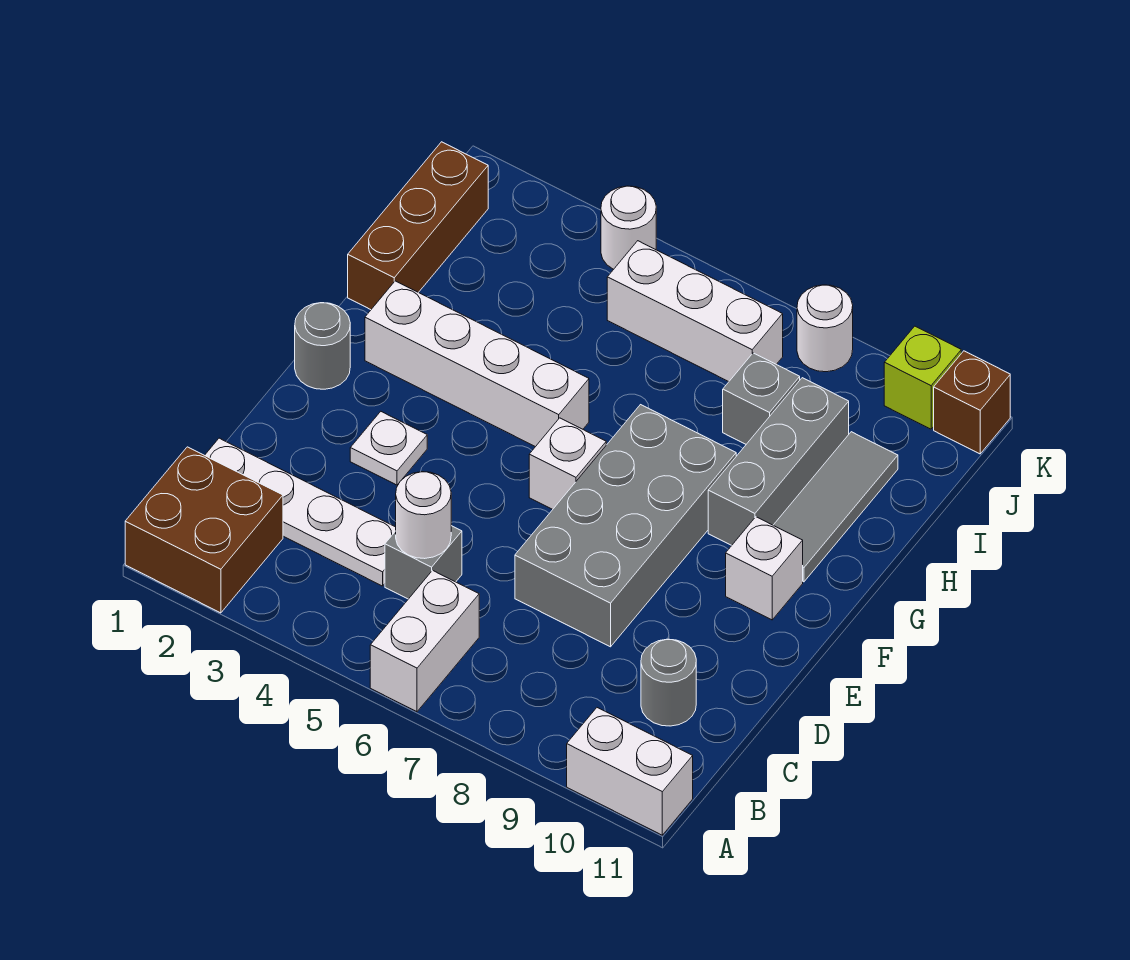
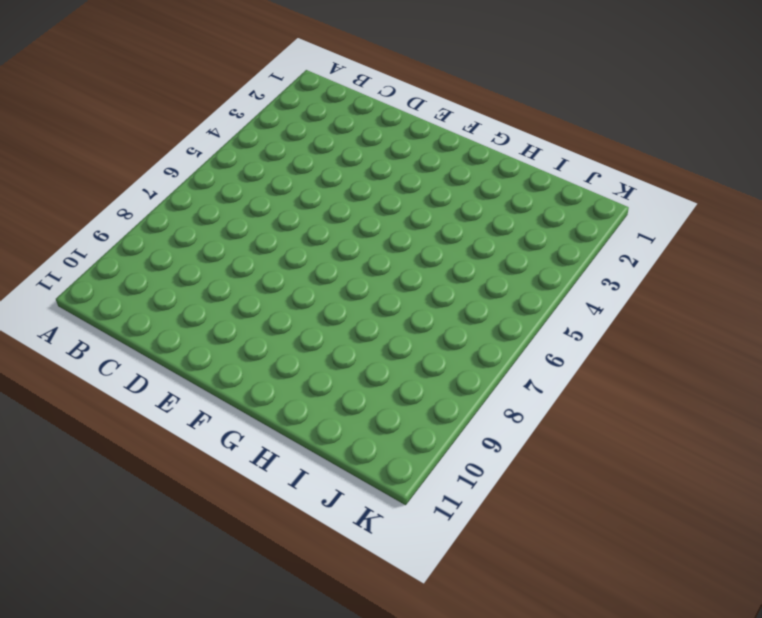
none -> brown brick A1:B2 level 1
none -> white brick A6:B6 level 1
none -> white brick A10:A11 level 1

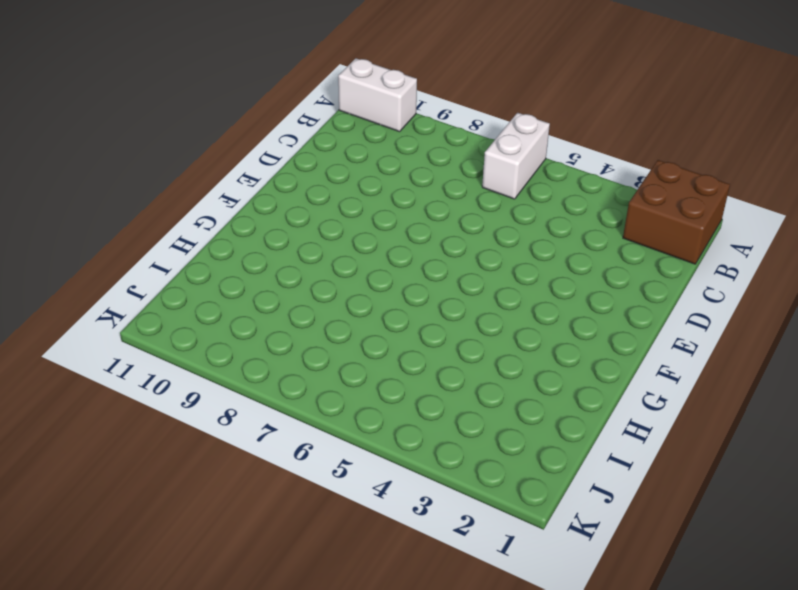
none -> white plate C1:C4 level 1
none -> grey brick C5 level 1
none -> grey round brick C10 level 1

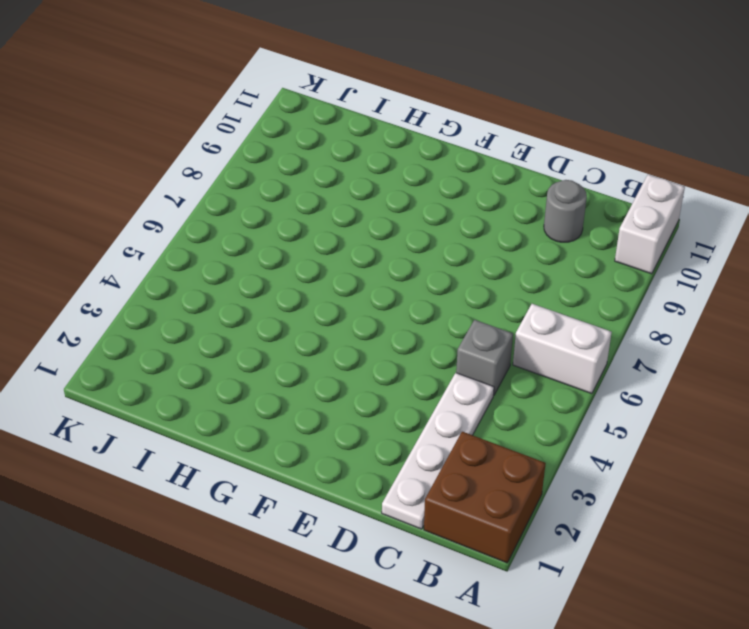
none -> grey brick D7:G8 level 1
none -> white plate E3 level 1
none -> grey round brick F1 level 1

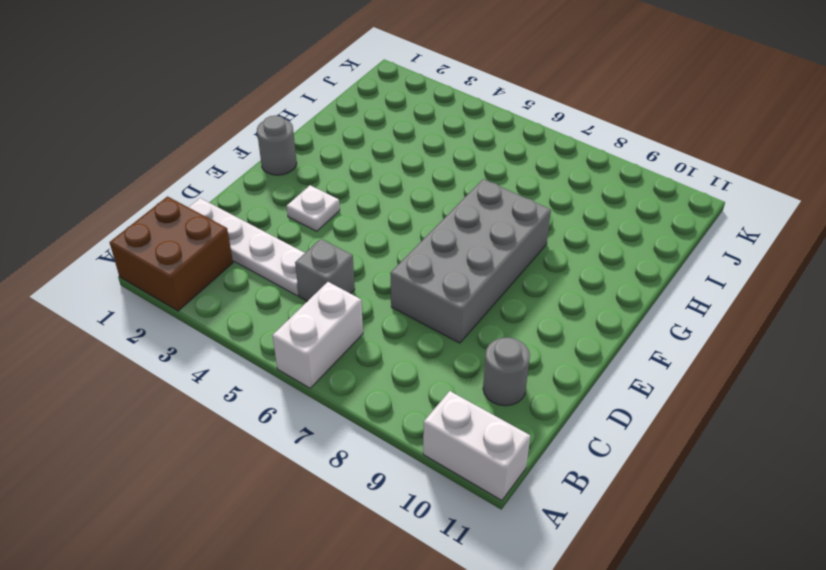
none -> white brick F6 level 1
none -> white brick F10 level 1
none -> white brick G2:G5 level 1

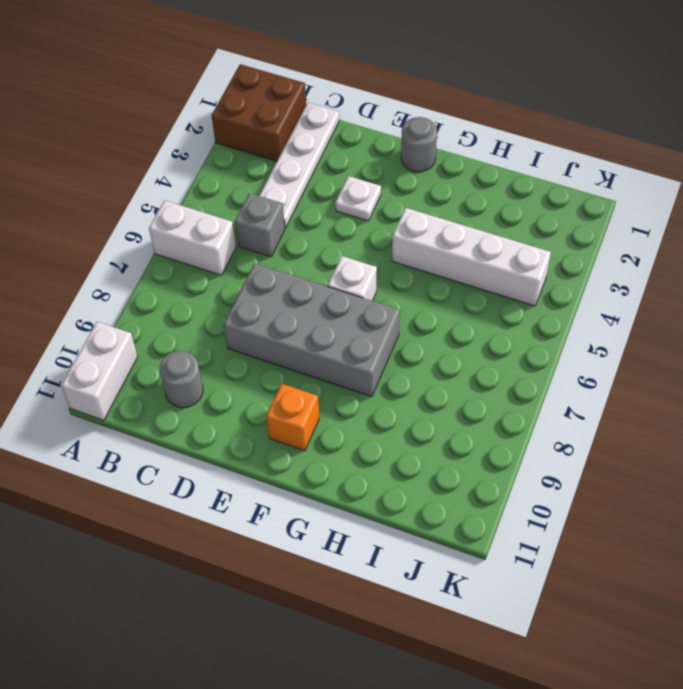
orange brick F10 level 1 -> white brick F10 level 1
white brick G4:J4 level 1 -> white brick G2:G5 level 1
none -> grey brick G9:I9 level 1
none -> grey tile G10:I10 level 1
none -> brown brick H1:J1 level 1

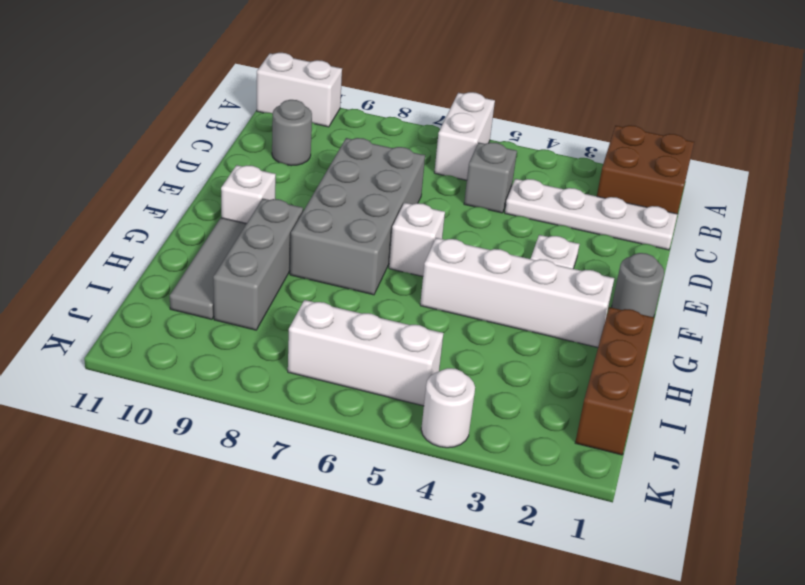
none -> grey brick I8 level 1
none -> white round brick K8 level 1
none -> lime brick K10 level 1

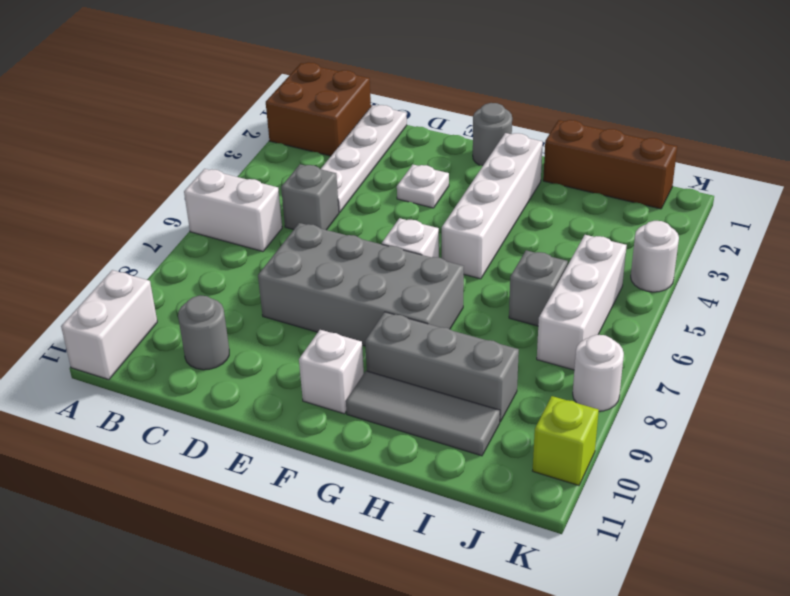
grey brick I6 level 1 -> grey brick I8 level 1
none -> brown brick K11 level 1
none -> white round brick C5 level 2

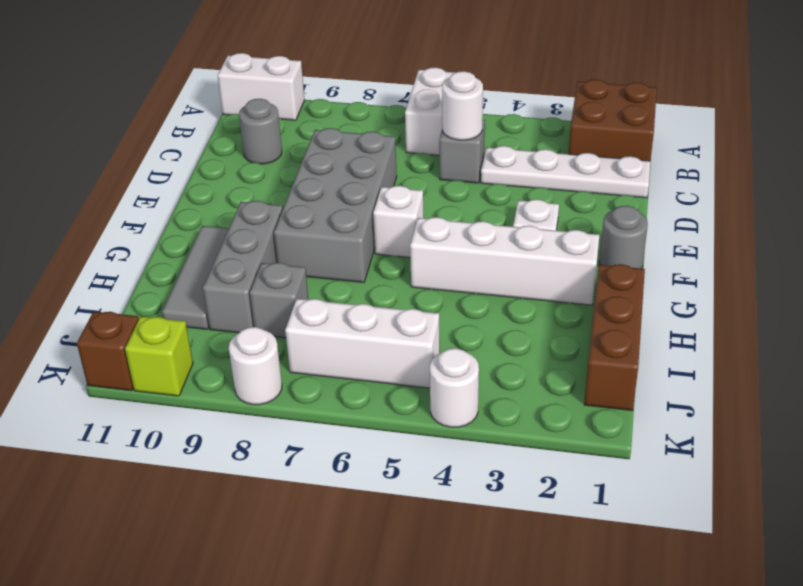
none -> white brick F10 level 1

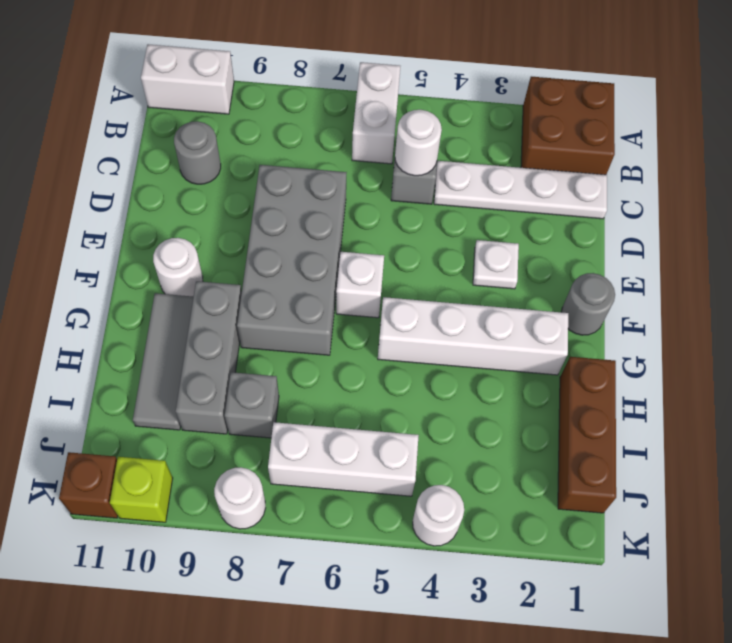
white round brick F10 level 1 -> white brick F10 level 1

